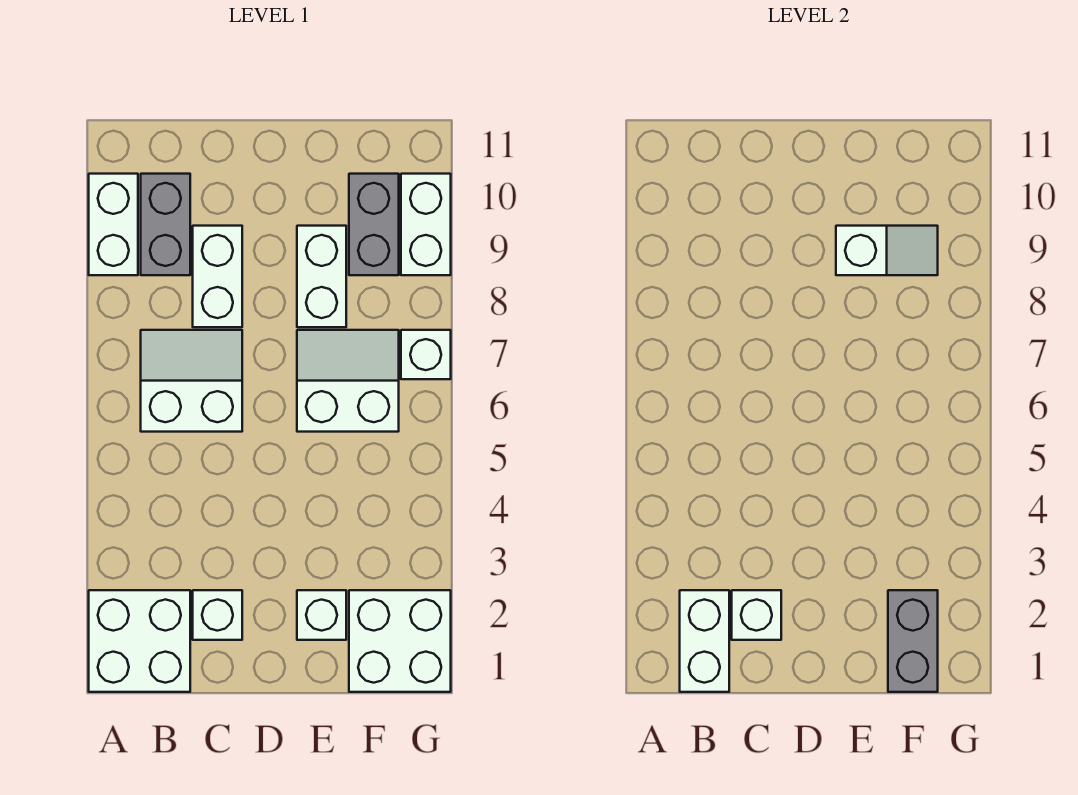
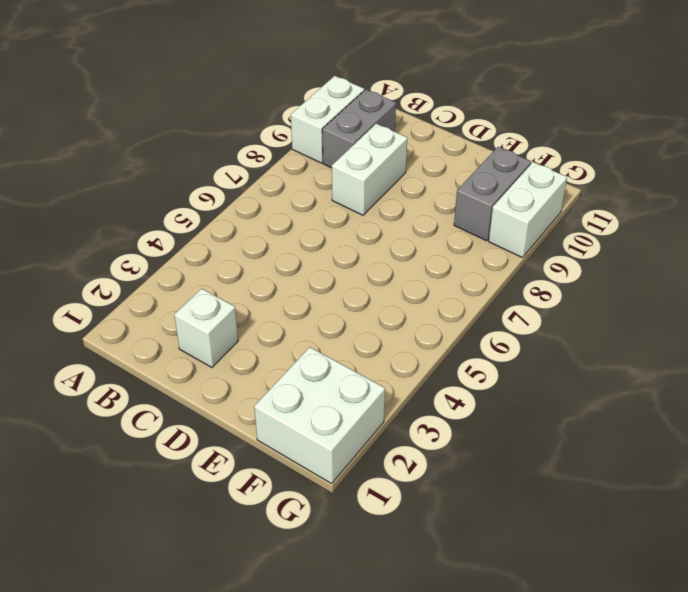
none -> white brick A1:B2 level 1
none -> white slope B6:C7 level 1 top 6
none -> white brick E2 level 1

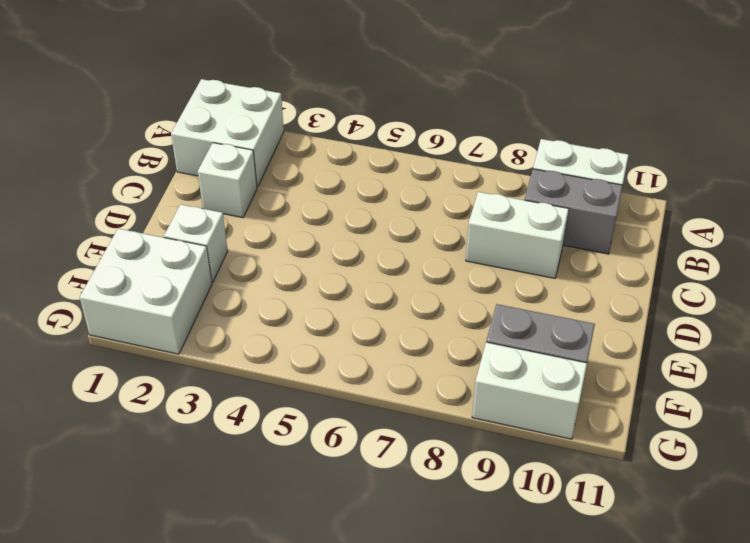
none -> white slope B6:C7 level 1 top 6
none -> white slope E6:F7 level 1 top 6
none -> white brick E8:E9 level 1

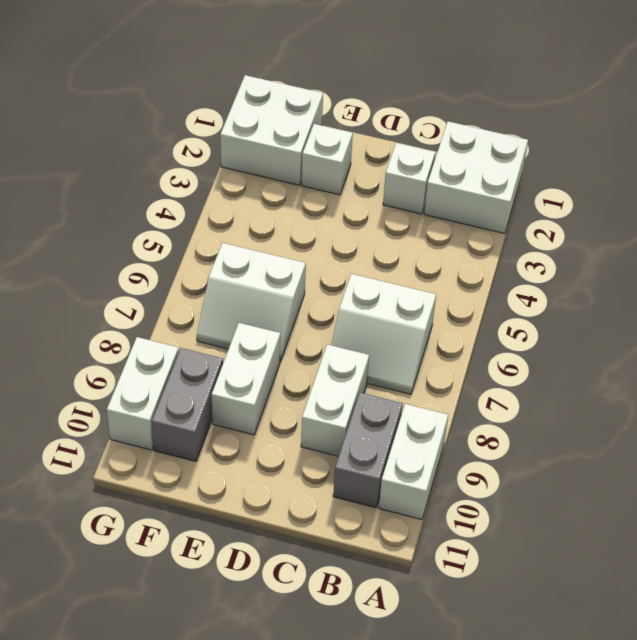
none -> white brick G7 level 1
none -> white brick B1:B2 level 2
none -> white brick C2 level 2

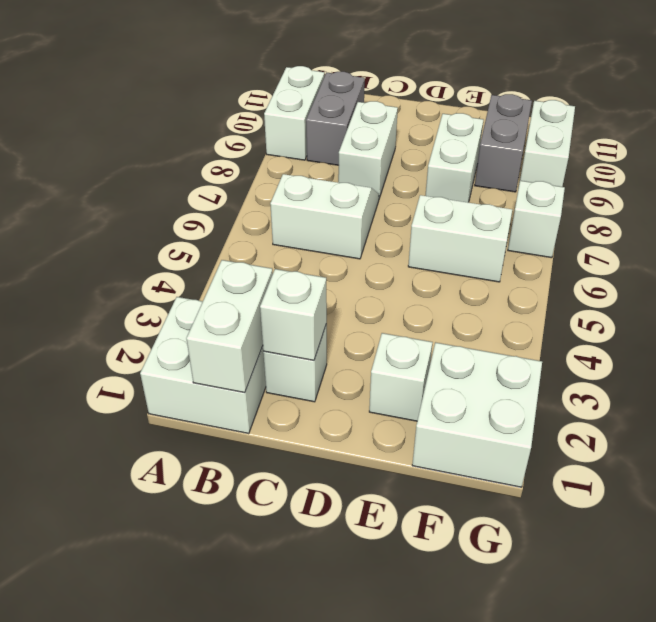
none -> white slope E9:F9 level 2 top E
none -> grey brick F1:F2 level 2

